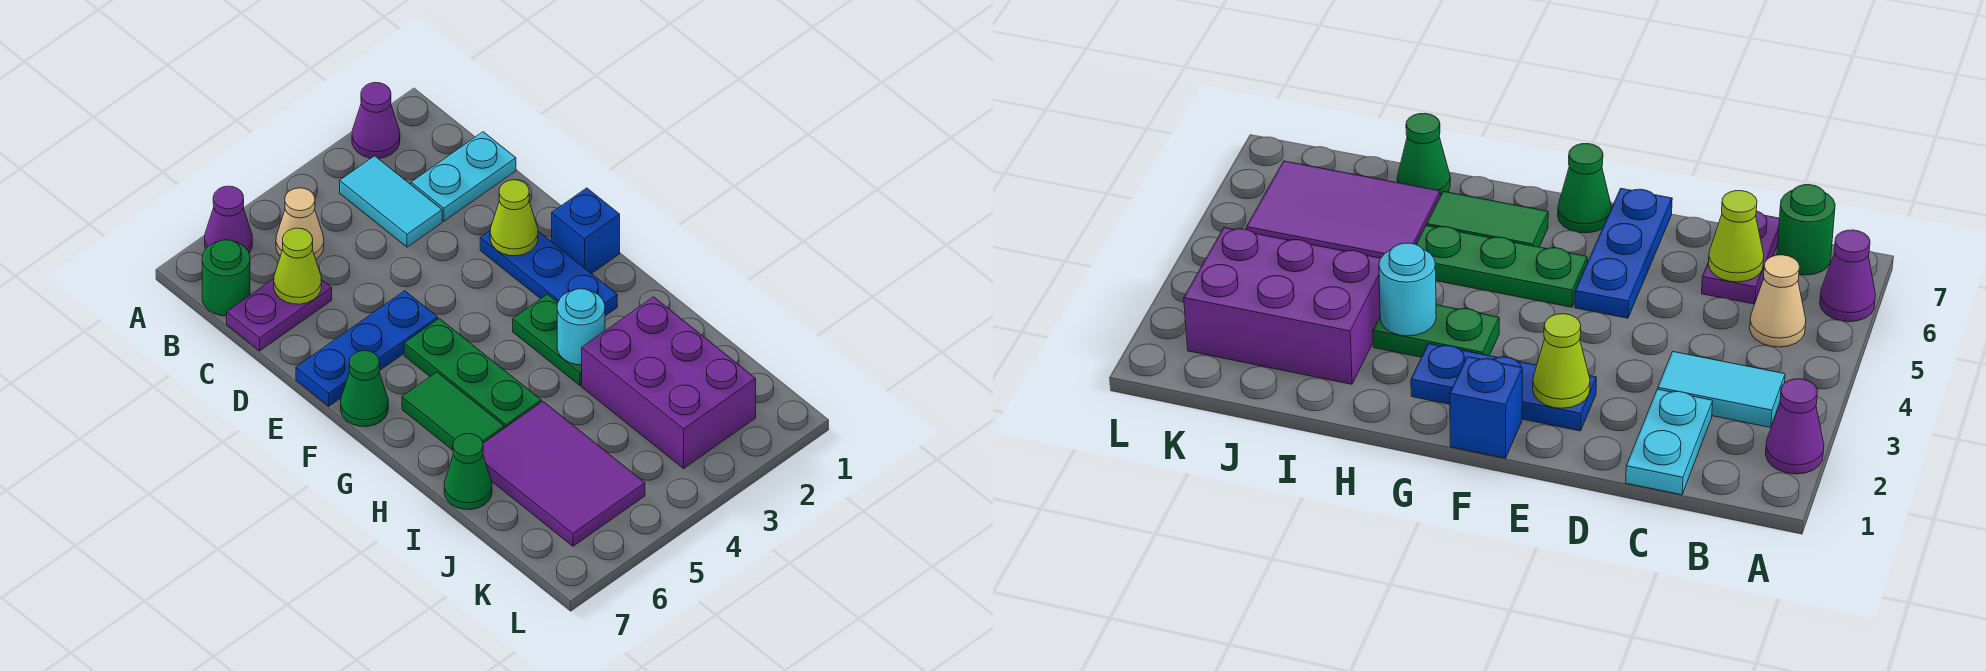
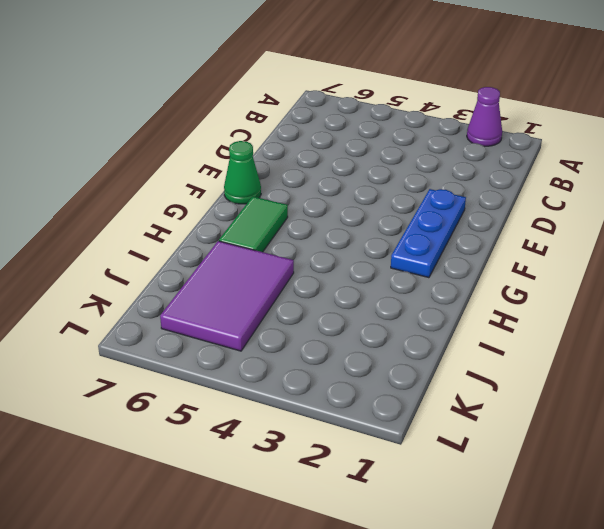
none -> purple cone A6 level 1
none -> cyan tile B3:C3 level 1
none -> tan cone B5 level 1

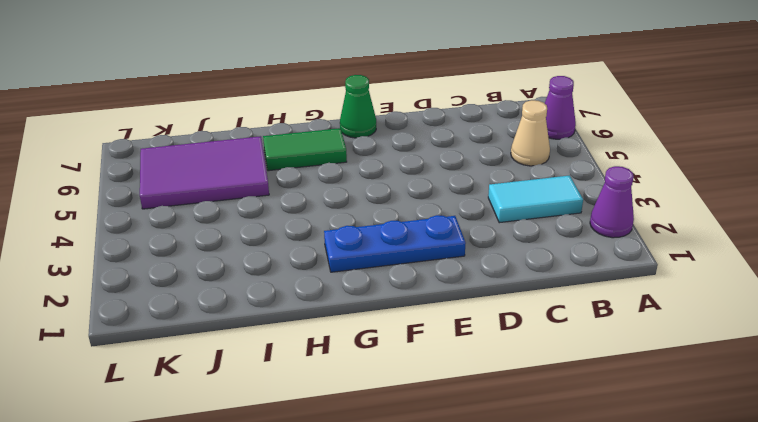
none -> green round brick B7 level 1
none -> cyan plate C1:C2 level 1
none -> purple plate C6:C7 level 1

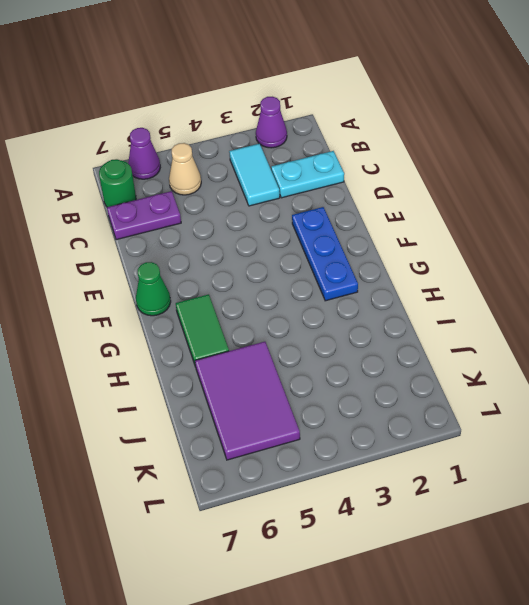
none -> blue plate E5:E7 level 1
none -> blue brick F1 level 1
none -> green plate F5:H5 level 1

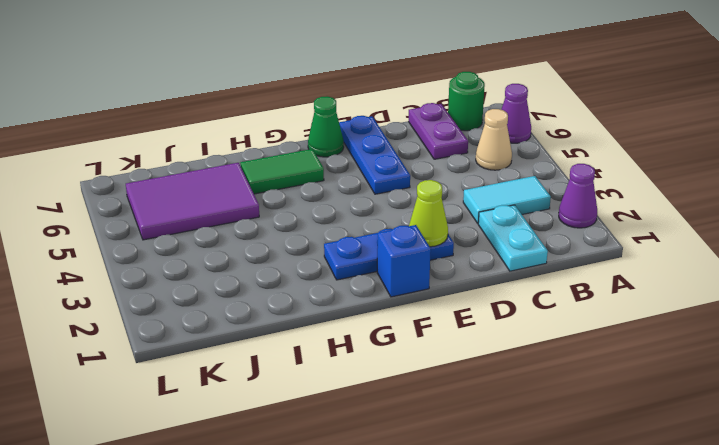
none -> green plate F5:H5 level 1
none -> green plate G3:H3 level 1
none -> purple brick I2:K3 level 1

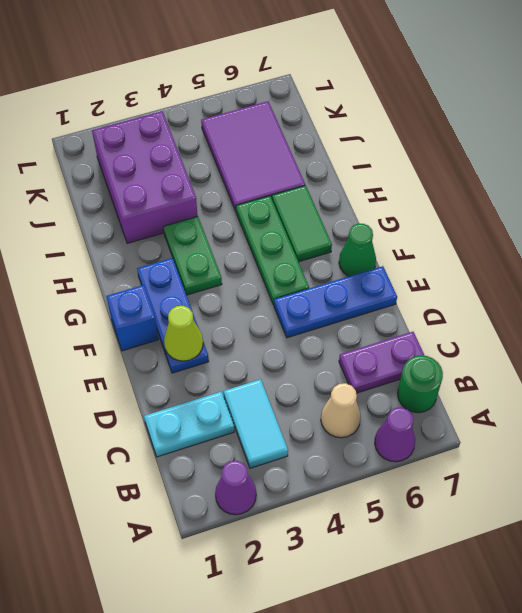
none -> green cone I7 level 1
none -> lime cone C6 level 2
none -> cyan round brick H3 level 2

